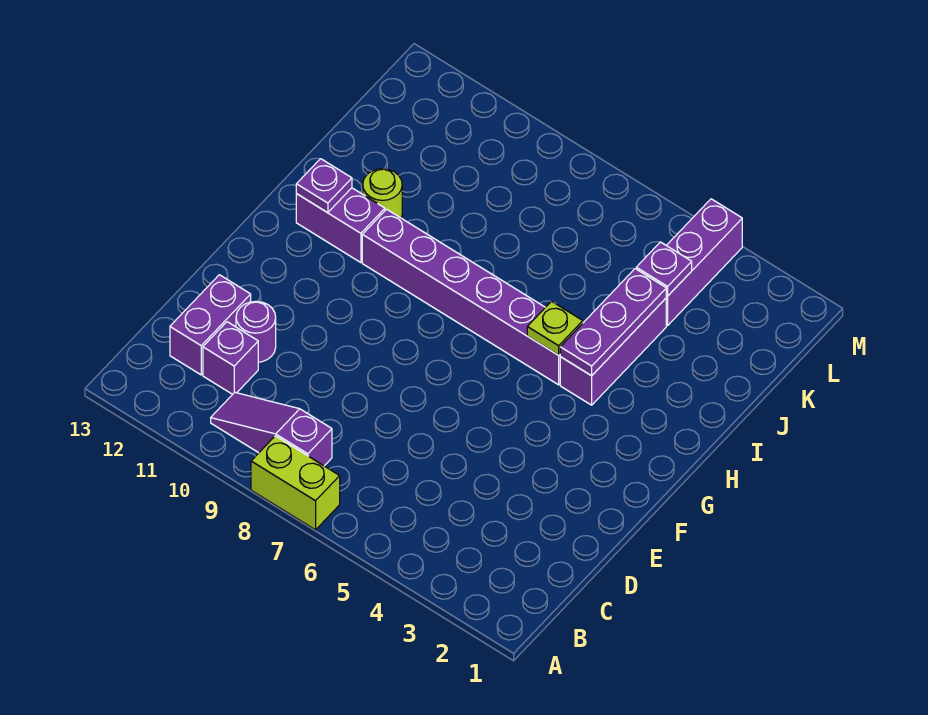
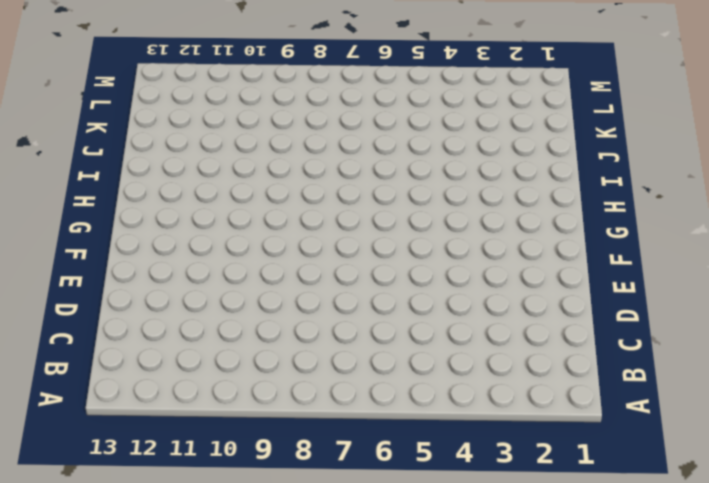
none -> lime brick A7:A8 level 1
none -> purple slope B8:B10 level 1 top 8
none -> purple brick C11 level 1

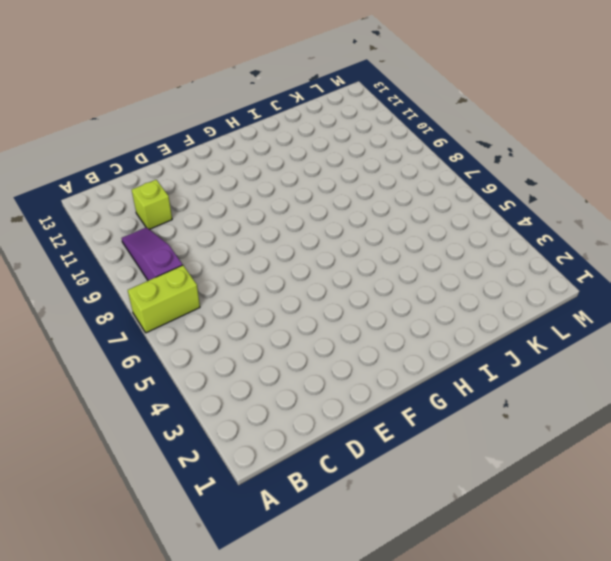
lime brick A7:B7 level 1 -> lime brick A7:A8 level 1
lime brick C11 level 1 -> purple brick C11 level 1
none -> purple brick C12:D12 level 1
none -> purple round brick D11 level 1
none -> purple brick H4:J4 level 1

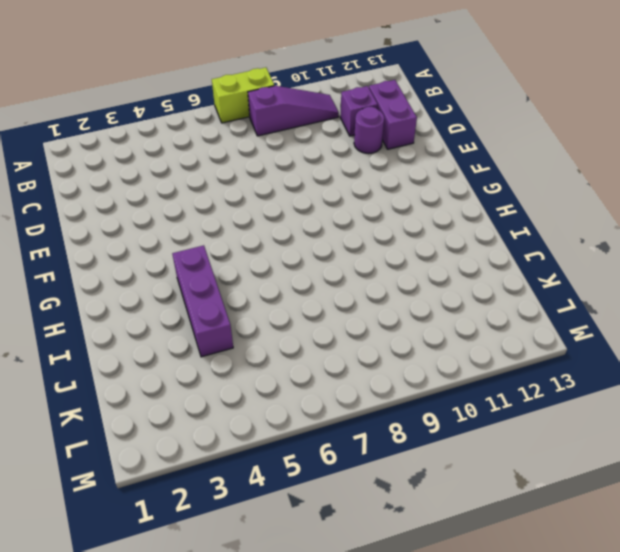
none -> purple brick H5:H10 level 1
none -> purple brick H11:H12 level 1
none -> lime round brick I11 level 1

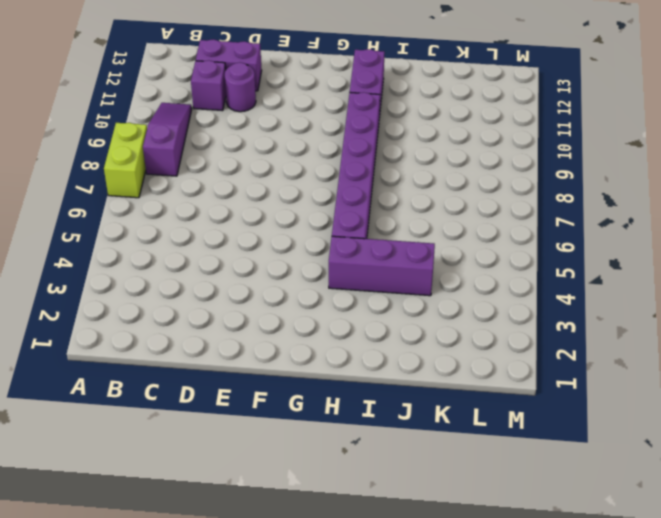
none -> lime round brick I11 level 1
none -> purple brick K4:M4 level 1
none -> purple plate H4:J4 level 2

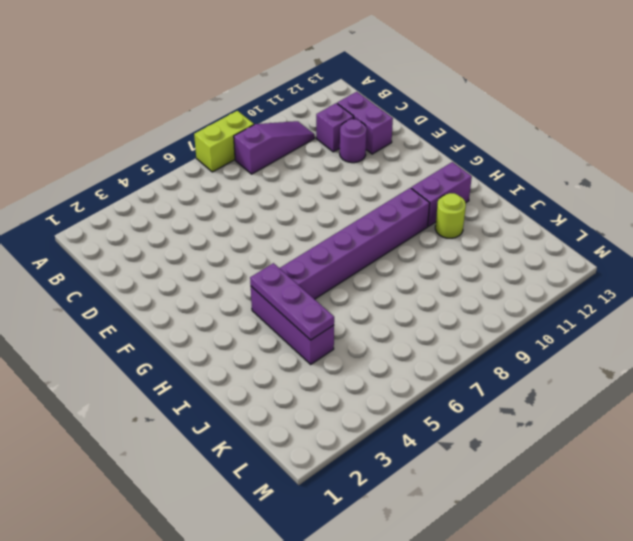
none -> purple brick K4:M4 level 1
none -> lime plate H5 level 2
none -> purple plate H12 level 2

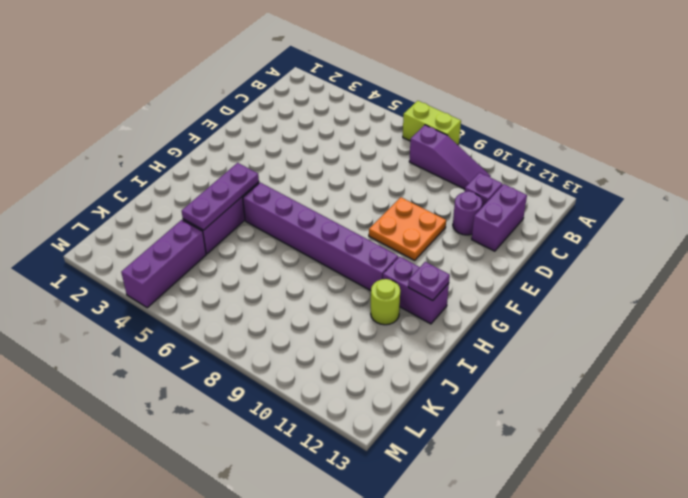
orange plate E9:F10 level 1 -> none
none -> lime plate H5 level 2
none -> purple plate K4 level 2

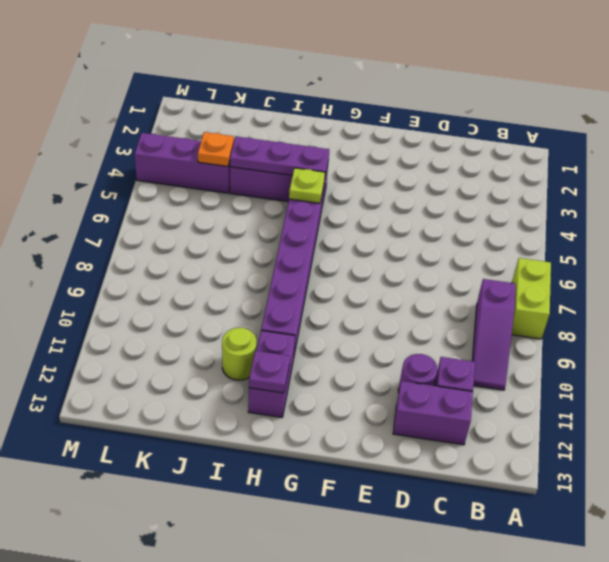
orange plate K4 level 2 -> purple plate K4 level 2

